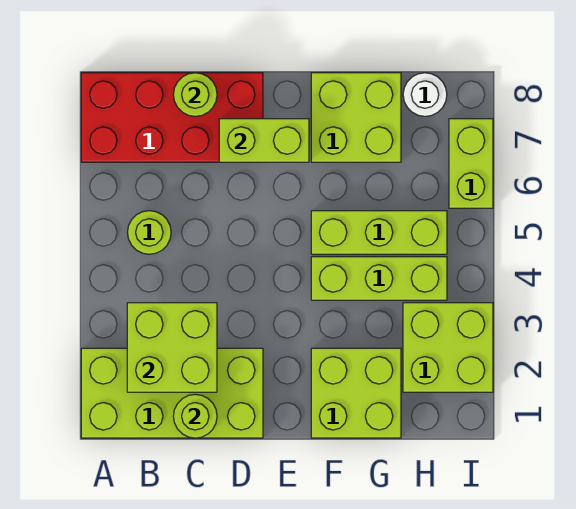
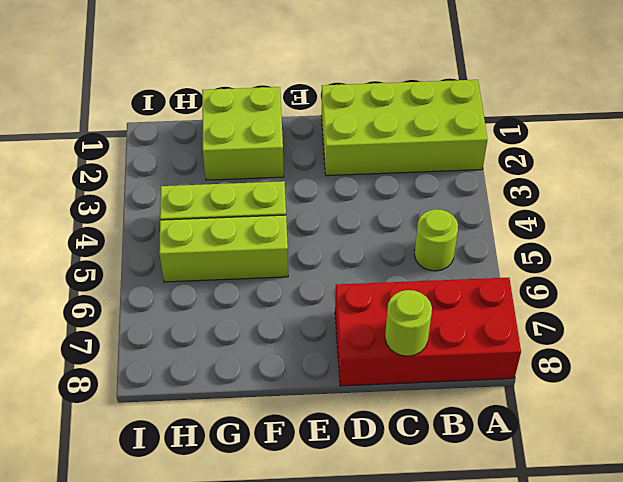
none -> lime brick F7:G8 level 1
none -> lime brick H2:I3 level 1
none -> white round brick H8 level 1

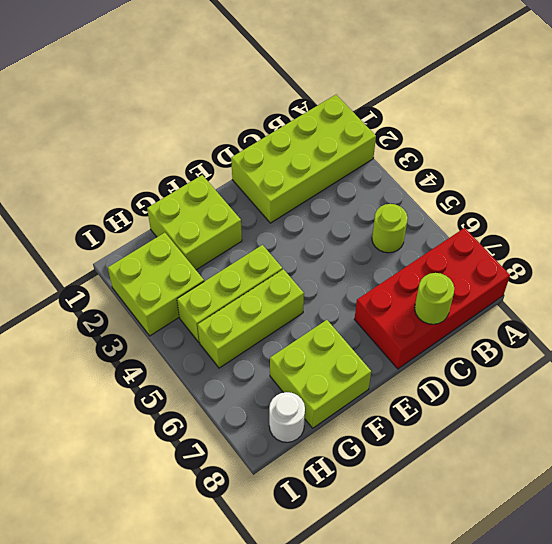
none -> lime brick I6:I7 level 1
none -> lime brick B2:C3 level 2
none -> lime round brick C1 level 2

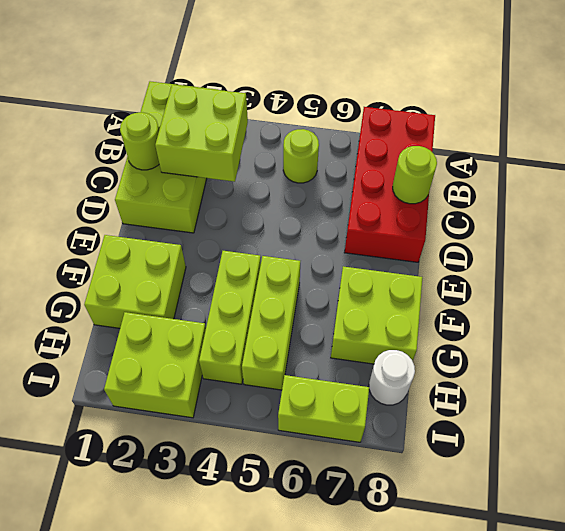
none -> lime brick D7:E7 level 2

